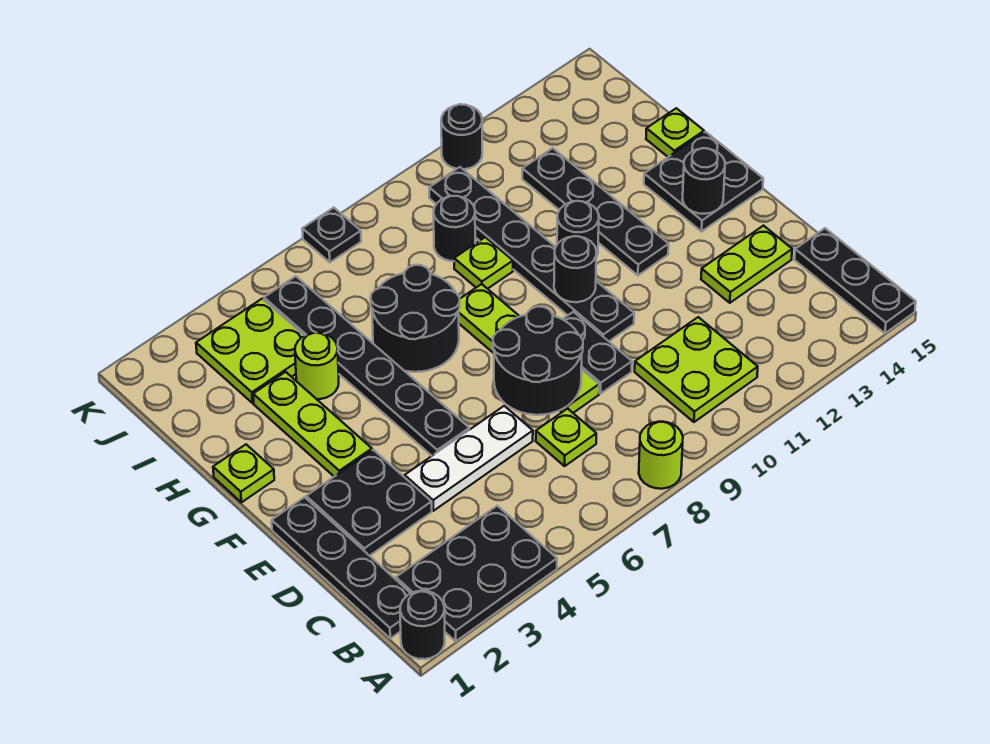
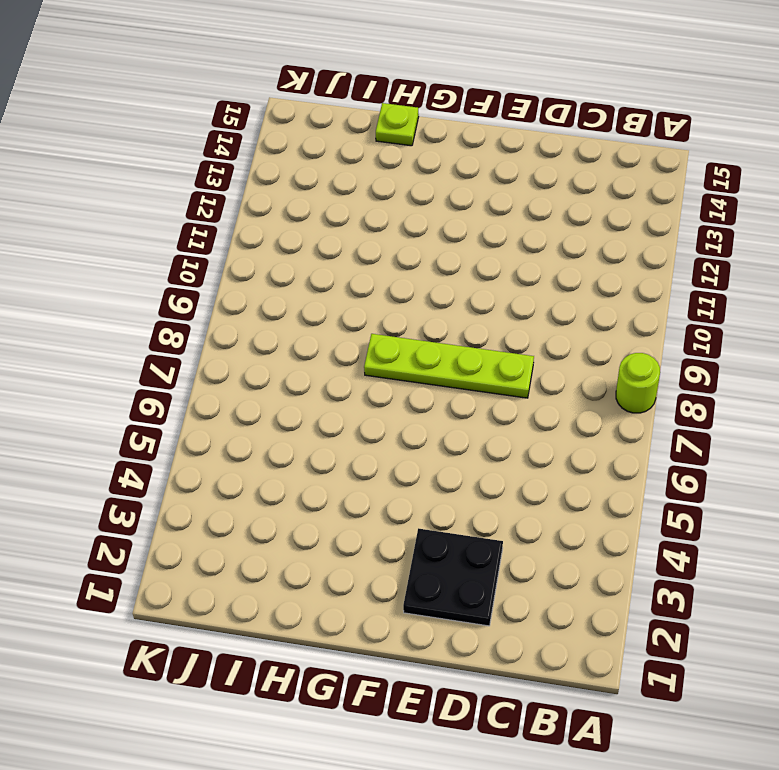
none -> black round brick A1 level 1
none -> black plate A2:B4 level 1
none -> black plate A15:C15 level 1
none -> black plate B1:E1 level 1

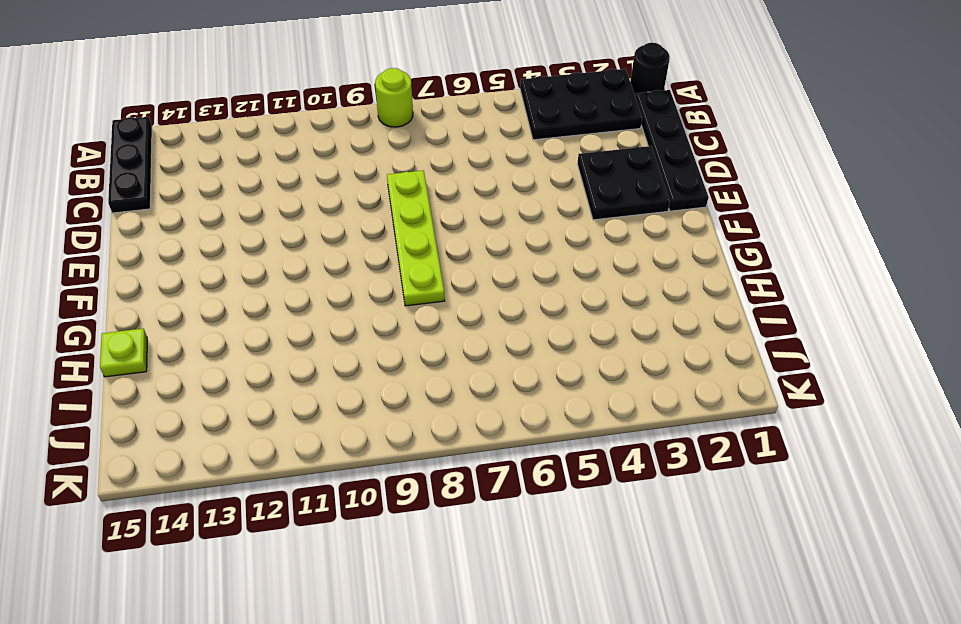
none -> lime plate B10:C11 level 1
none -> lime plate C7 level 1
none -> white plate D4:D6 level 1
none -> black plate D9:E9 level 1

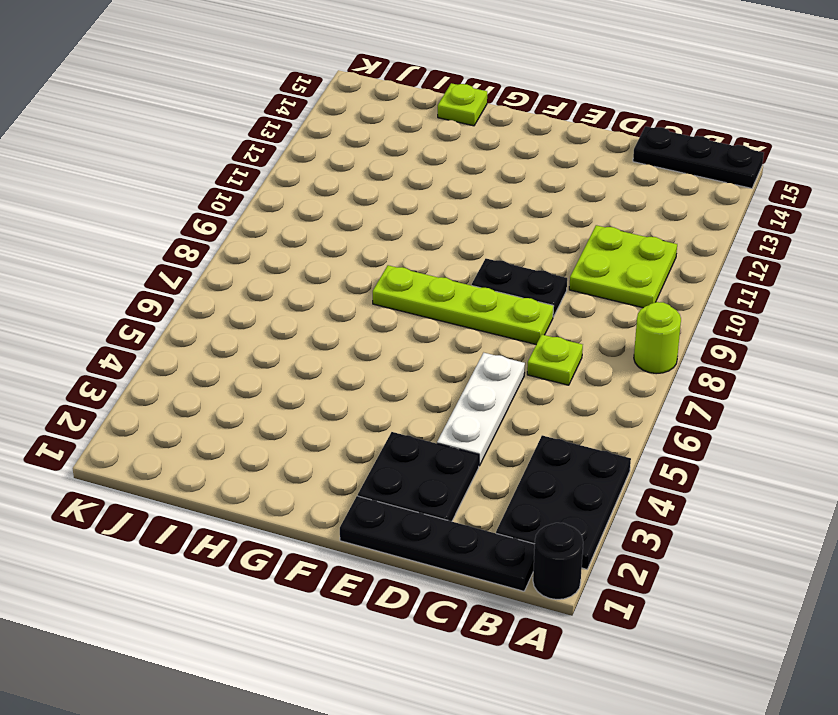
none -> lime plate D13:D14 level 1
none -> black plate E5:J5 level 1
none -> black plate E10:J10 level 1
none -> lime plate F3:H3 level 1

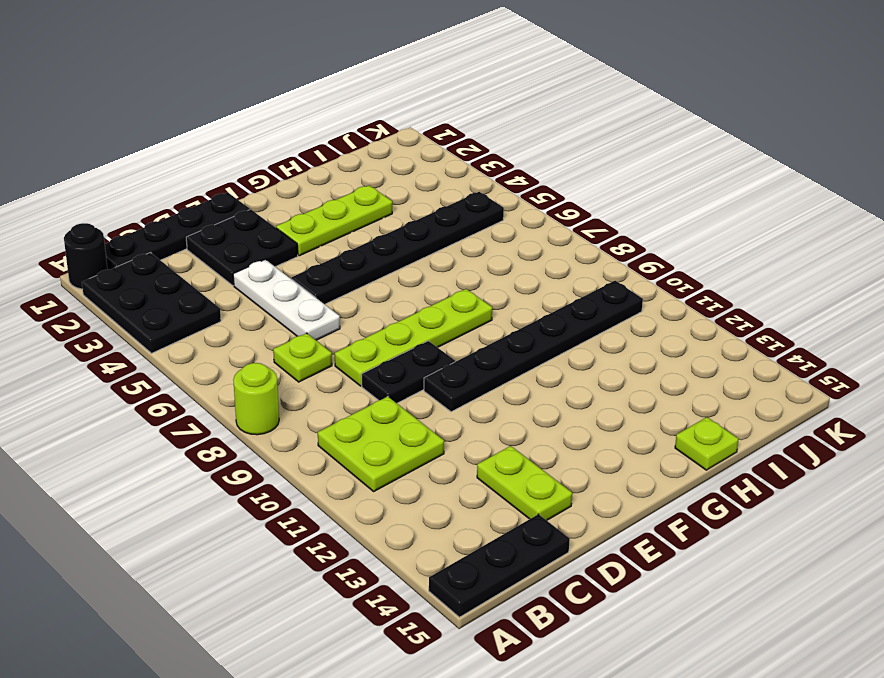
none -> black plate F12:I12 level 1
none -> black plate F14:G15 level 1
none -> lime plate G1 level 1
none -> black round brick G6:H7 level 1

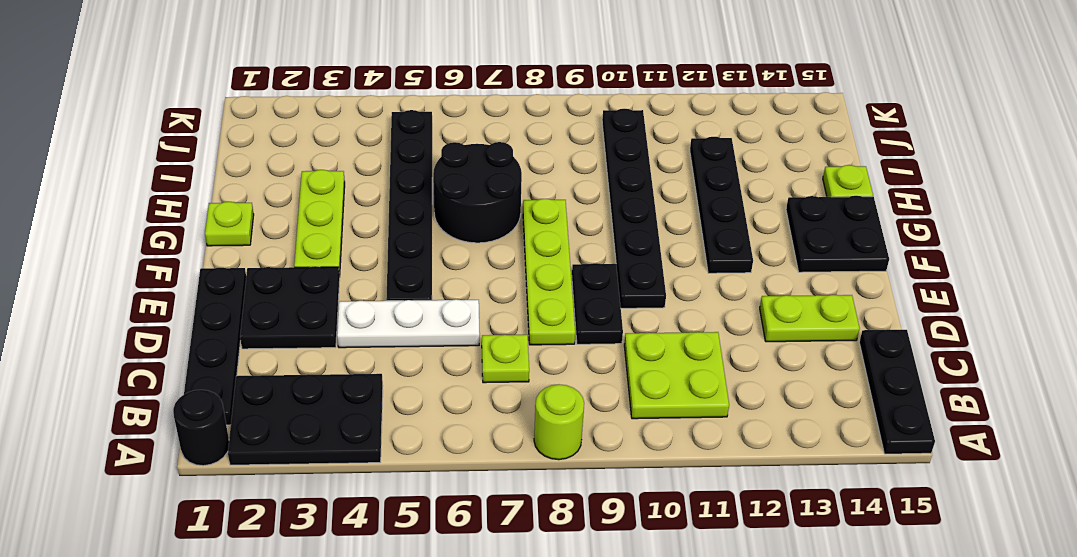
none -> black round brick G11 level 1
none -> lime round brick H4 level 1
none -> lime plate H9 level 1
none -> lime plate I3:J4 level 1

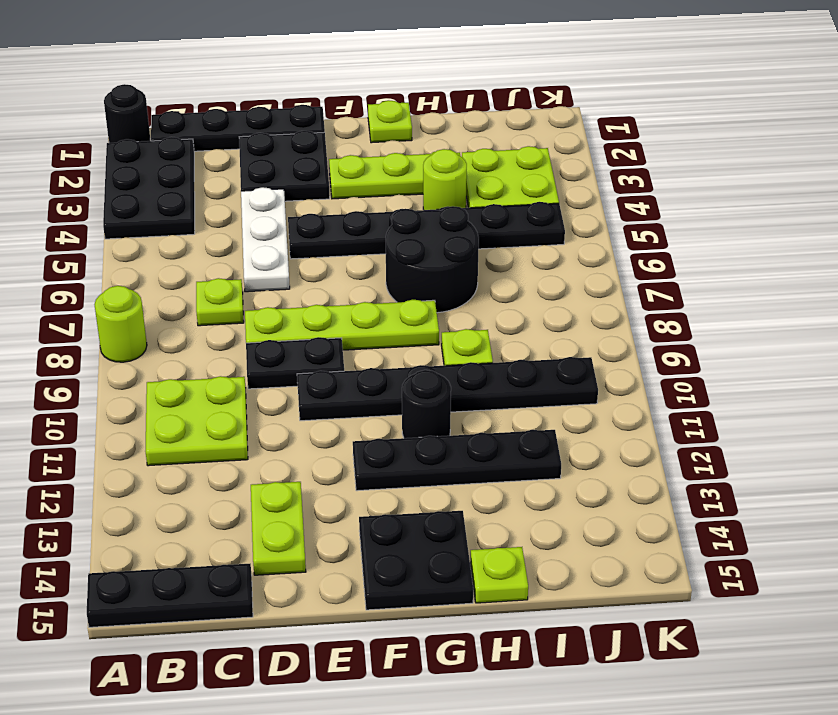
none -> black round brick I9 level 1
none -> black plate K7 level 1
none -> black round brick K11 level 1
none -> black round brick D7:E8 level 2

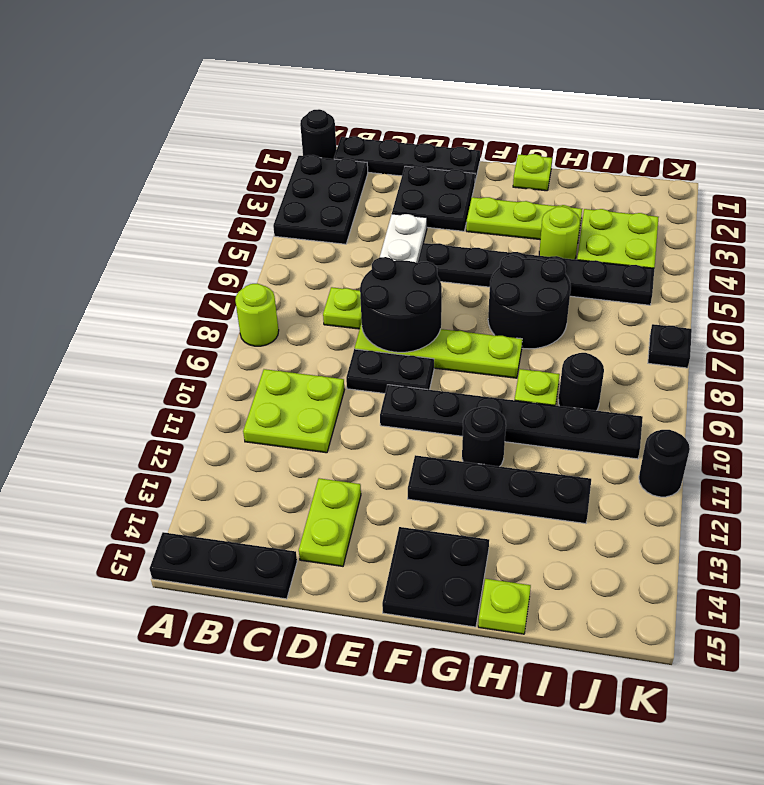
none -> black round brick F10 level 2
none -> black round brick F14 level 2

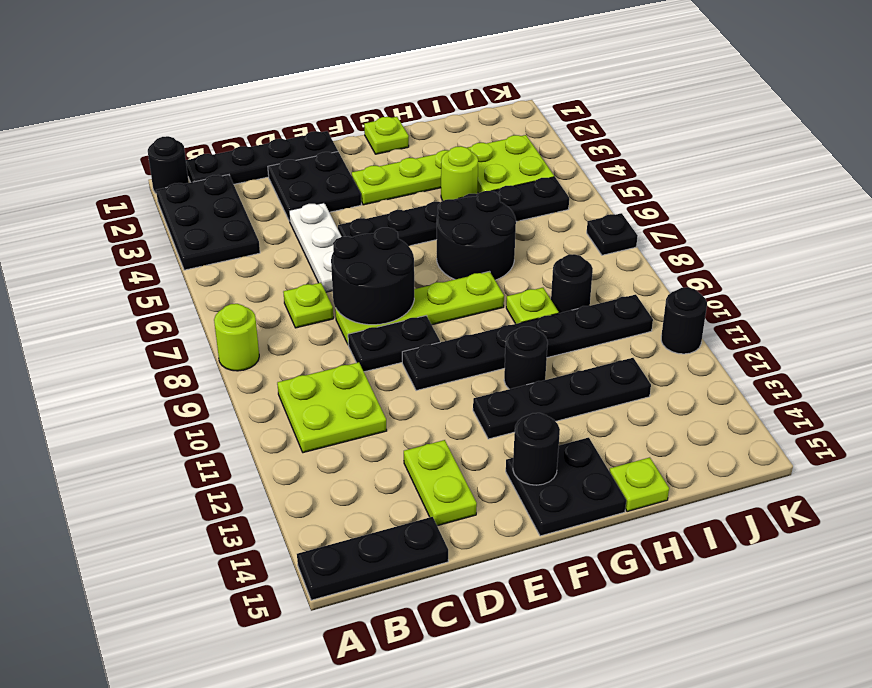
none -> black round brick F10 level 2

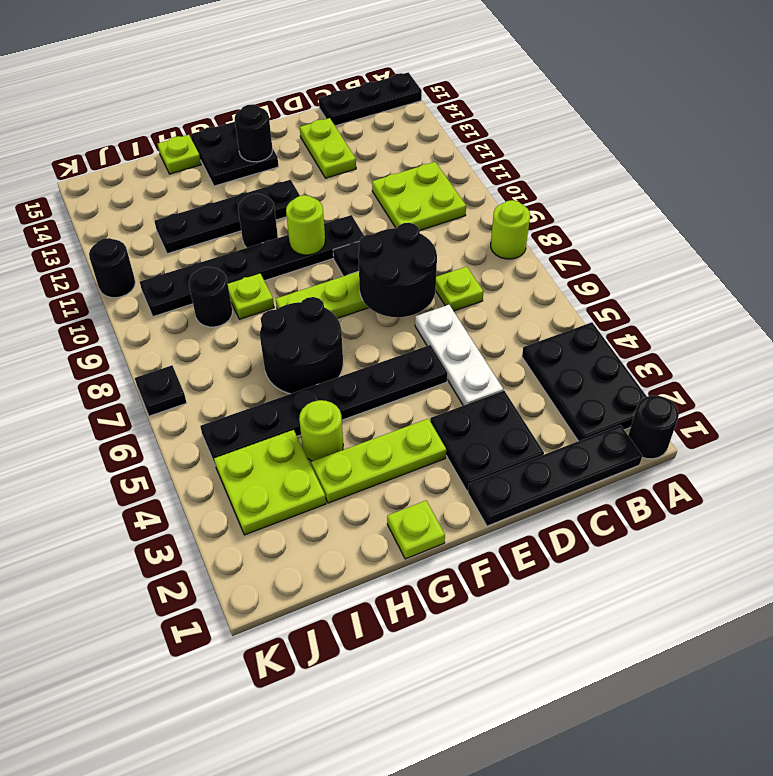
lime round brick F10 level 2 -> black round brick F10 level 2

